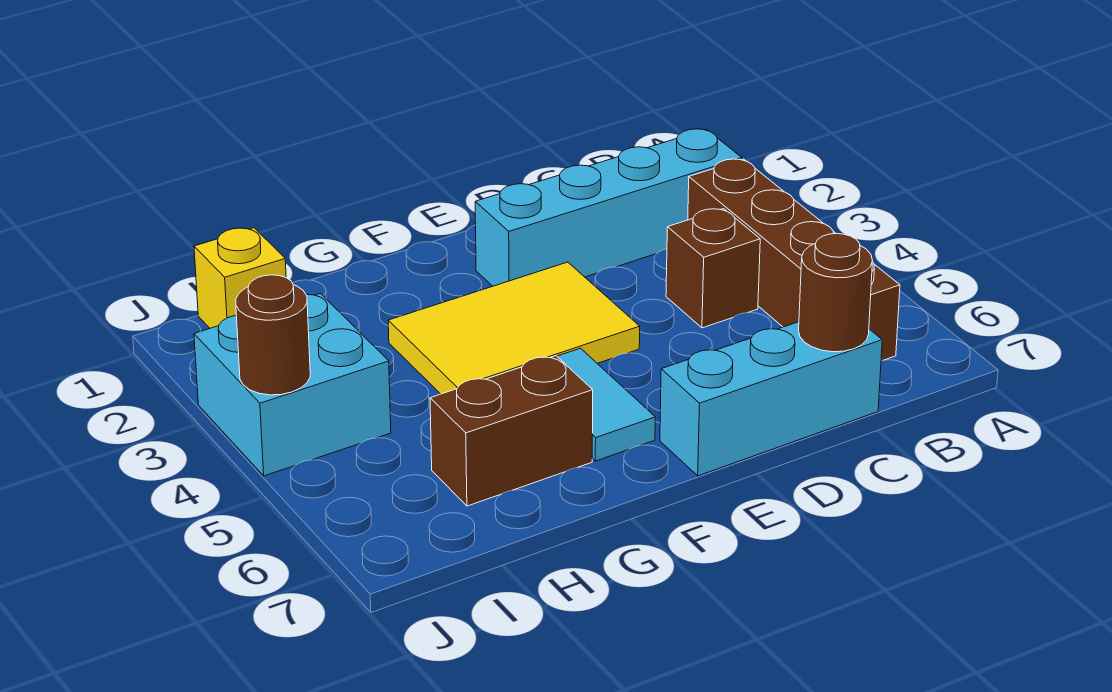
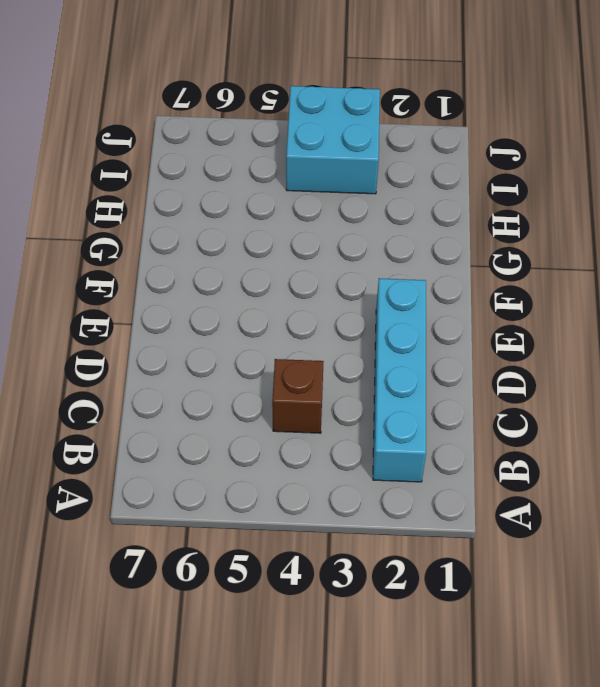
none -> brown brick B3:B6 level 1
none -> cyan brick C7:E7 level 1

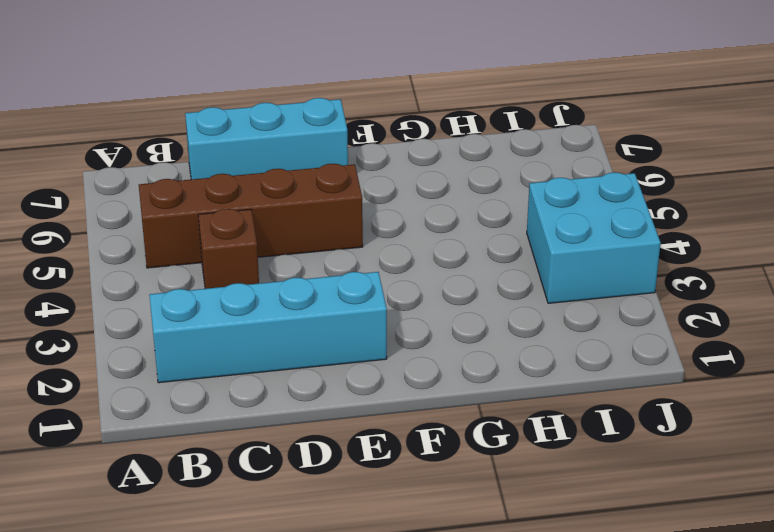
brown brick B5:E5 level 1 -> brown brick B3:B6 level 1
none -> yellow tile E3:G4 level 1
none -> cyan tile F5:F6 level 1

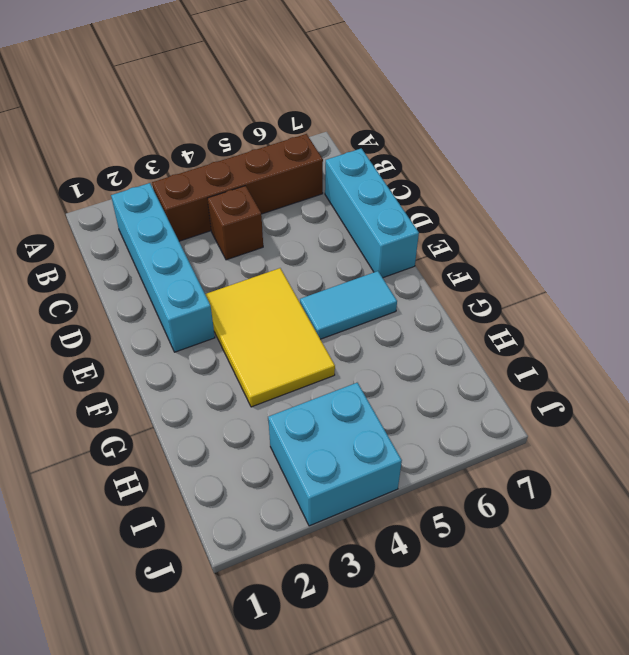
none -> brown brick G6:H6 level 1
none -> yellow brick I1 level 1

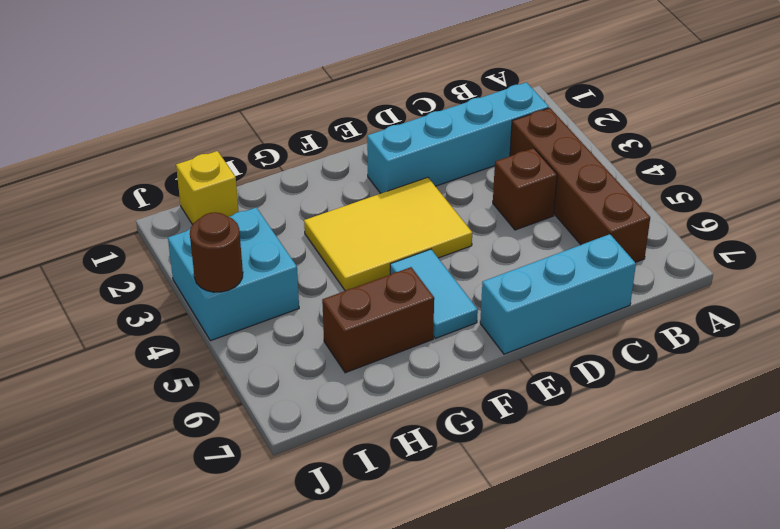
none -> brown round brick C7 level 2

